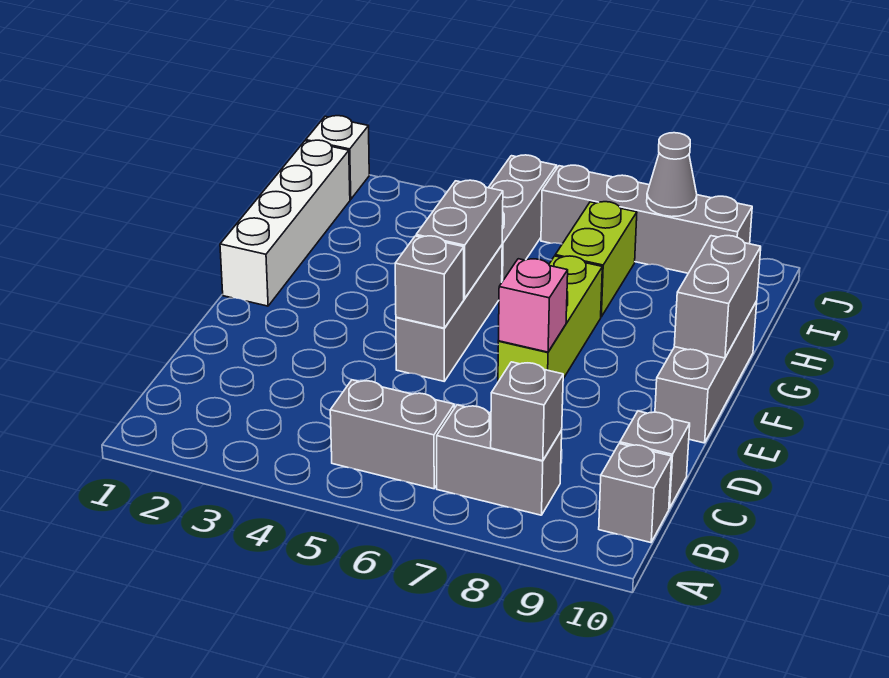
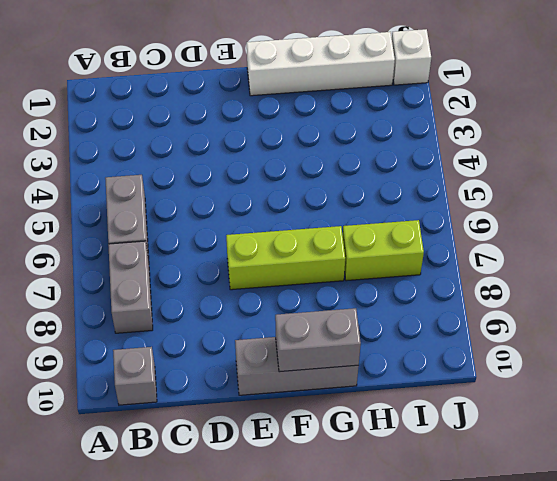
none -> grey brick C10 level 1
none -> grey brick E5:G5 level 1
none -> grey brick H5:J5 level 1

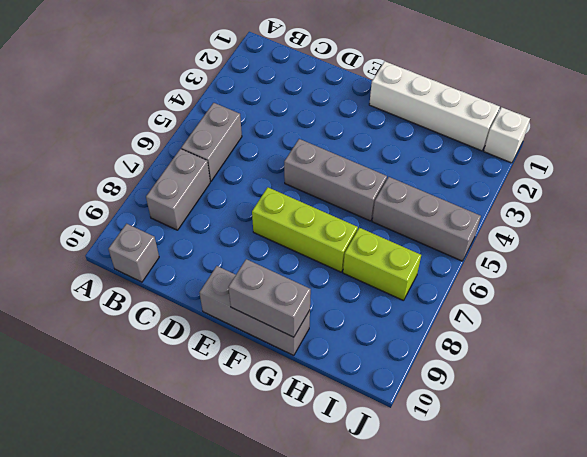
none -> grey brick C10 level 1
none -> grey brick J6:J9 level 1
none -> grey brick B8 level 2

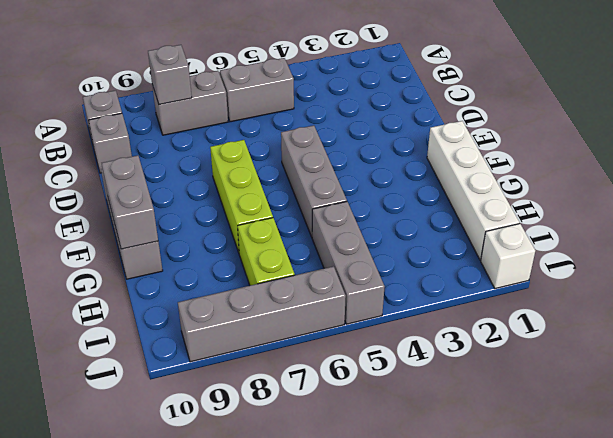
none -> grey brick E5 level 2
none -> pink brick E7 level 2
none -> grey brick F5:G5 level 2

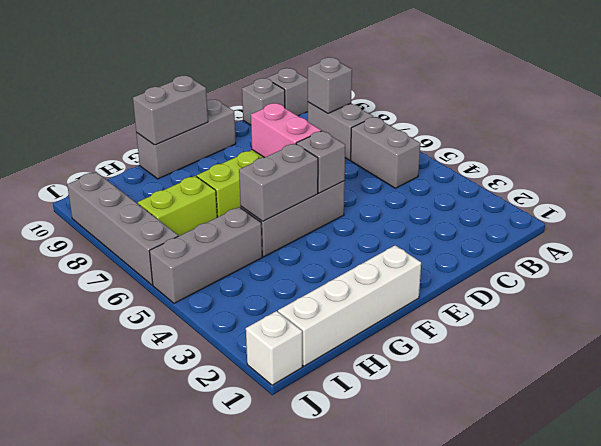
pink brick E6:E7 level 2 -> pink brick E7 level 2
none -> grey cone J8 level 2

